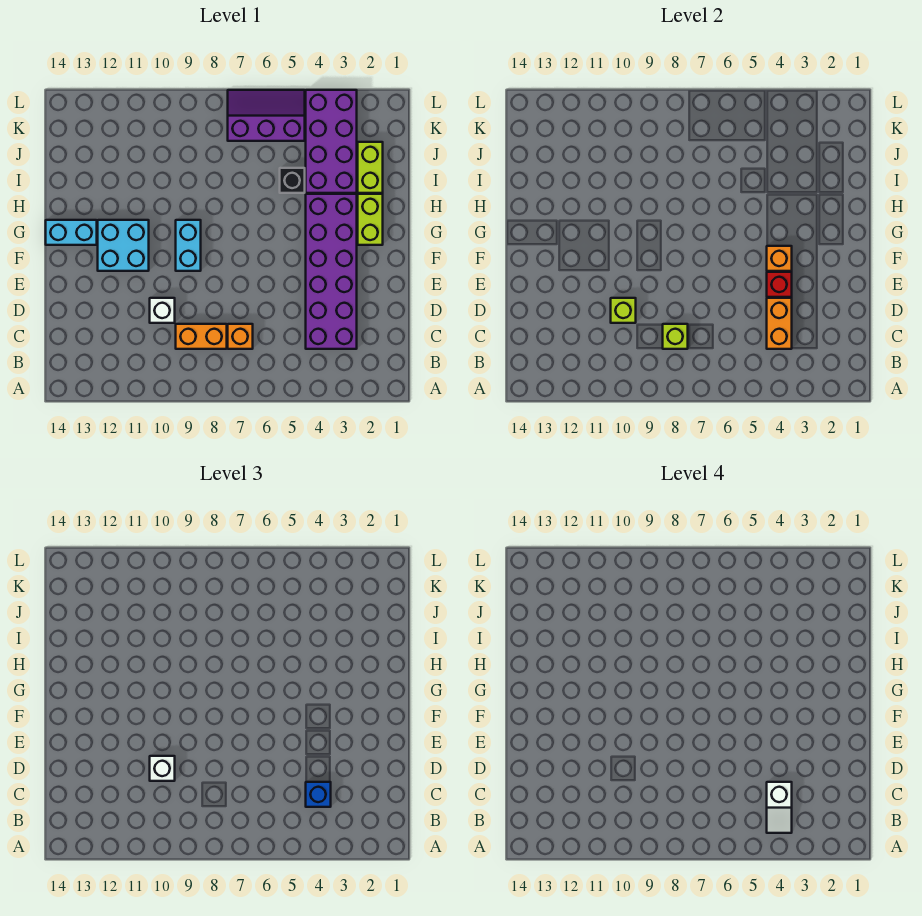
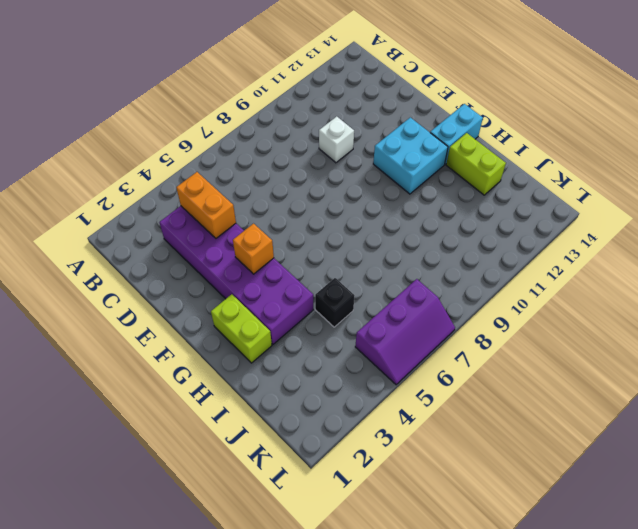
lime brick H13:I13 level 1 -> lime brick I2:J2 level 1
none -> orange brick C7 level 1
none -> orange brick C8:C9 level 1
none -> cyan brick F9:G9 level 1

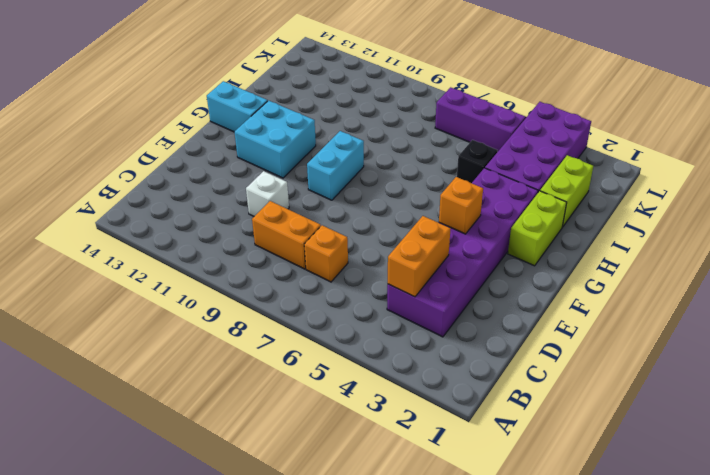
none -> lime brick C8 level 2
none -> lime brick D10 level 2
none -> red brick E4 level 2

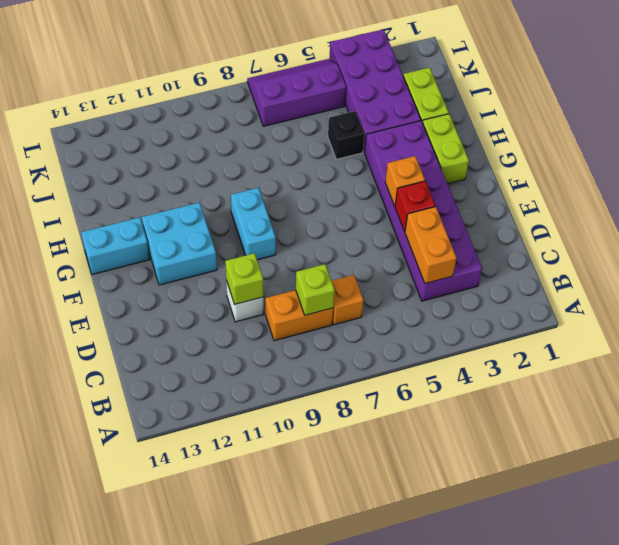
none -> blue brick C4 level 3
none -> white brick D10 level 3
none -> white slope B4:C4 level 4 top C

